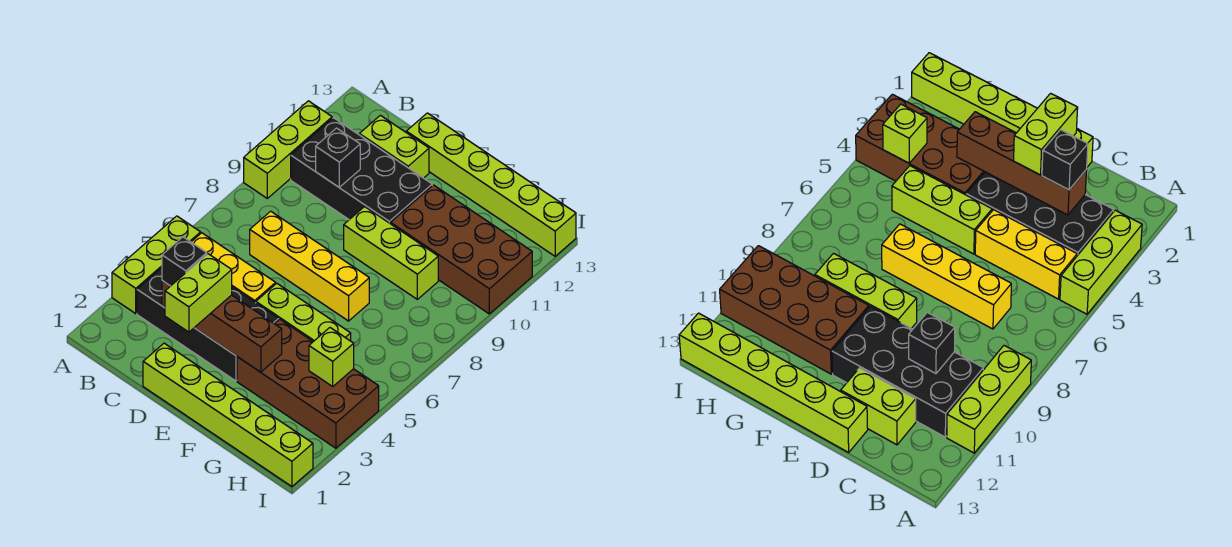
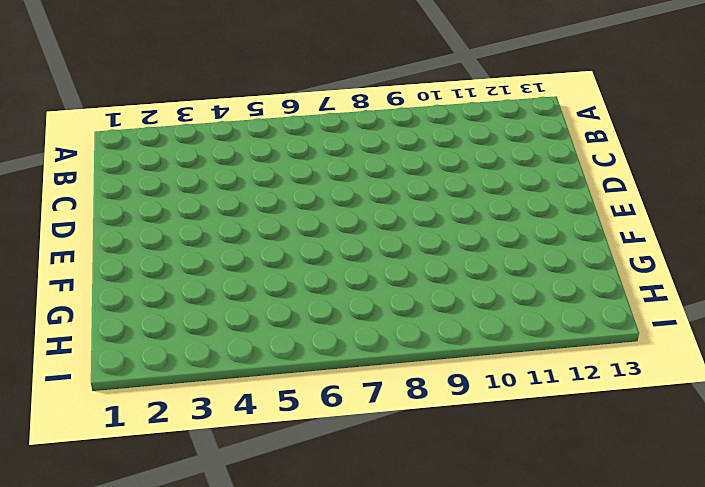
none -> lime brick A3:A5 level 1
none -> lime brick A9:A11 level 1
none -> black brick B3:E4 level 1

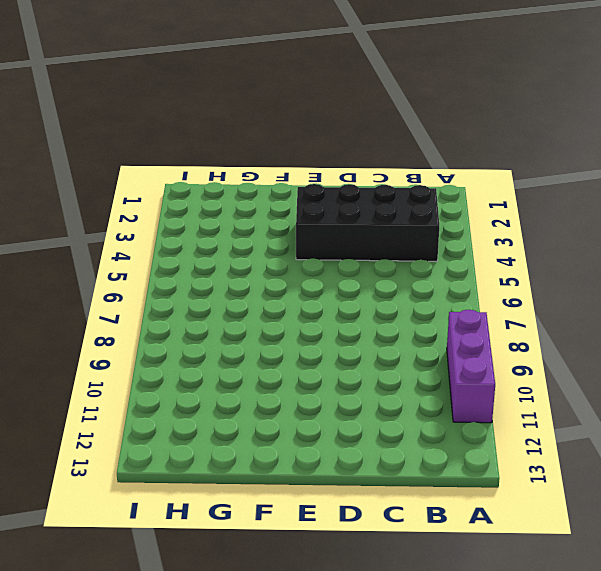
purple brick A9:A11 level 1 -> lime brick A9:A11 level 1
none -> lime brick A3:A5 level 1
none -> yellow brick B5:D5 level 1
none -> black brick B10:E11 level 1

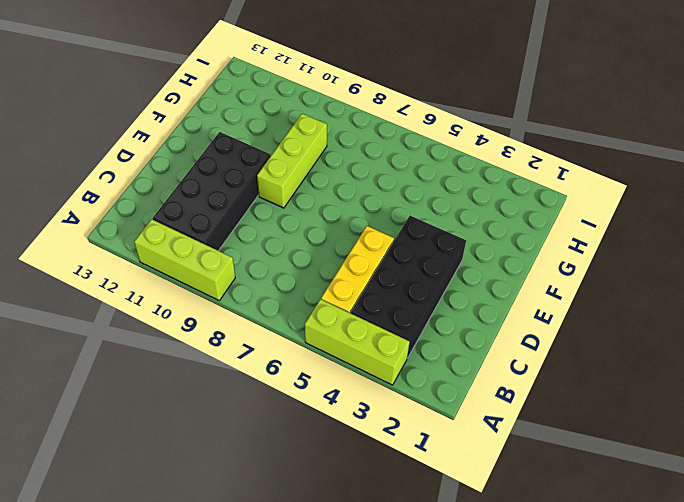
none -> yellow brick C7:F7 level 1
none -> lime brick C12:D12 level 1
none -> lime brick D1:I1 level 1

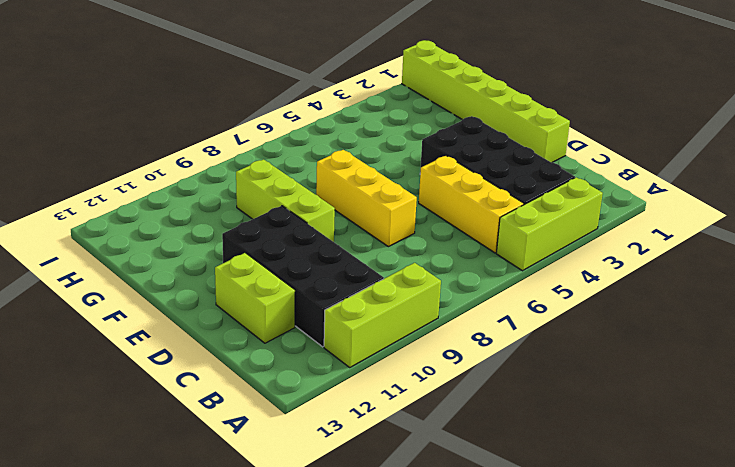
yellow brick D7:F7 level 1 -> yellow brick C7:F7 level 1
none -> lime brick D13:I13 level 1
none -> lime brick E5:G5 level 1
none -> brown brick F3:I4 level 1

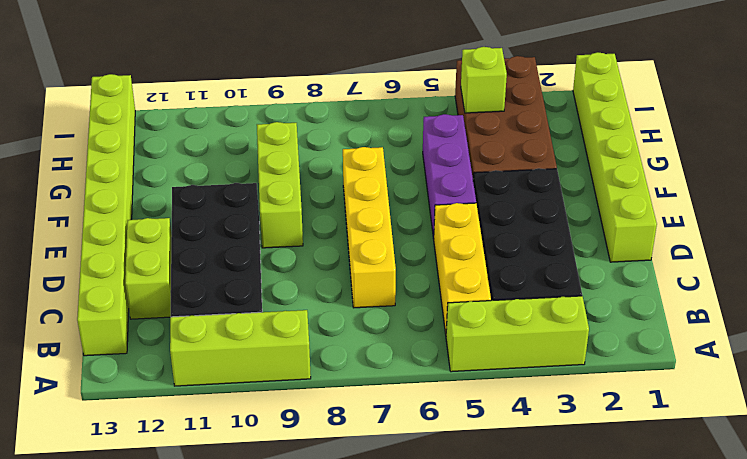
lime brick B13:I13 level 1 -> lime brick D13:I13 level 1
purple brick E5:G5 level 1 -> lime brick E5:G5 level 1
none -> brown brick F10:I11 level 1
none -> brown brick C3:F3 level 2
none -> black brick C10 level 2

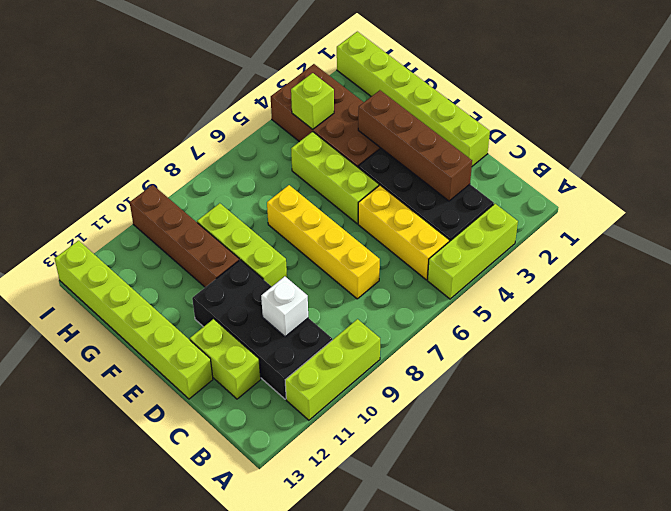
white brick C10 level 2 -> black brick C10 level 2
brown brick F10:I10 level 1 -> brown brick F10:I11 level 1
none -> black brick C3 level 3
none -> lime brick D2:D3 level 3

